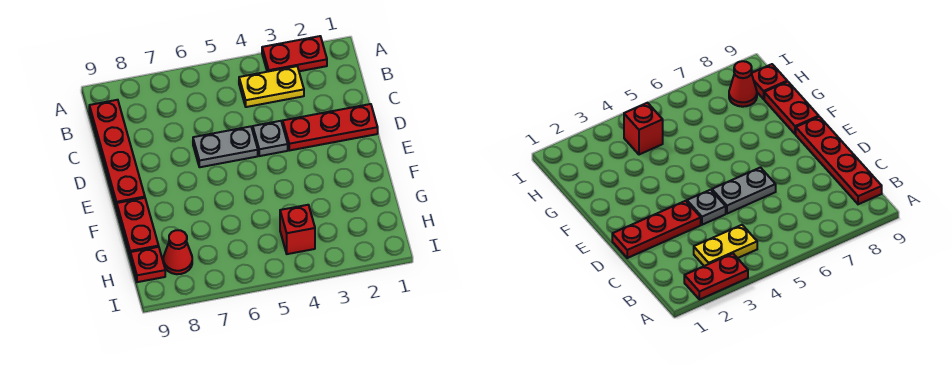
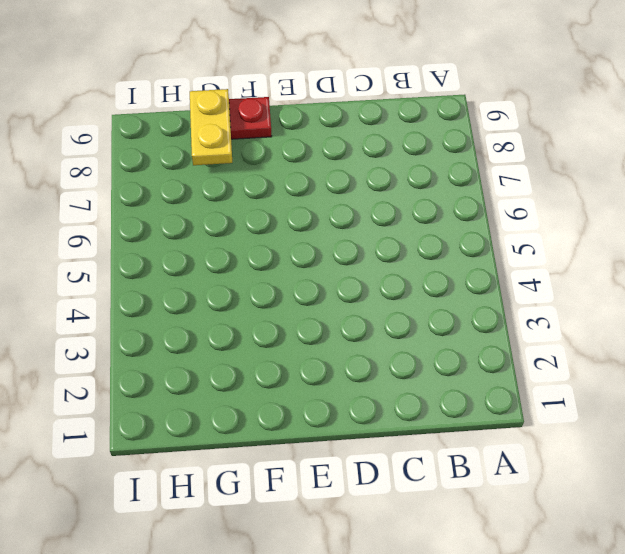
yellow plate G8:G9 level 2 -> yellow plate B3:B4 level 1
none -> red plate A2:A3 level 1
none -> red plate B9:E9 level 1

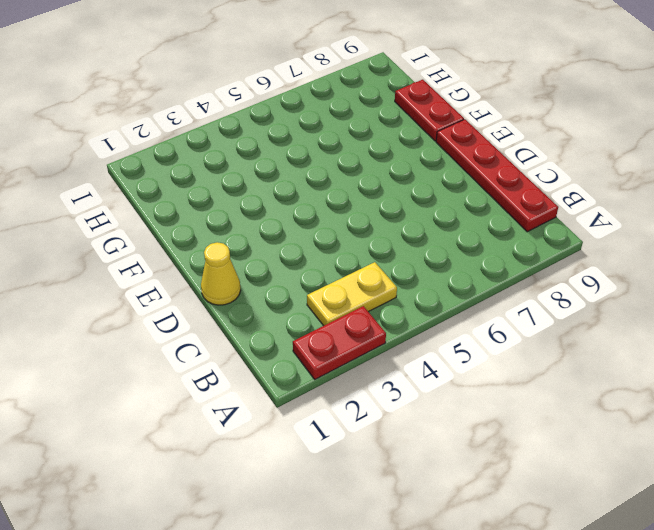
yellow cone D1 level 1 -> red plate D1:D3 level 1
none -> grey plate D4 level 1
none -> grey plate D5:D6 level 1

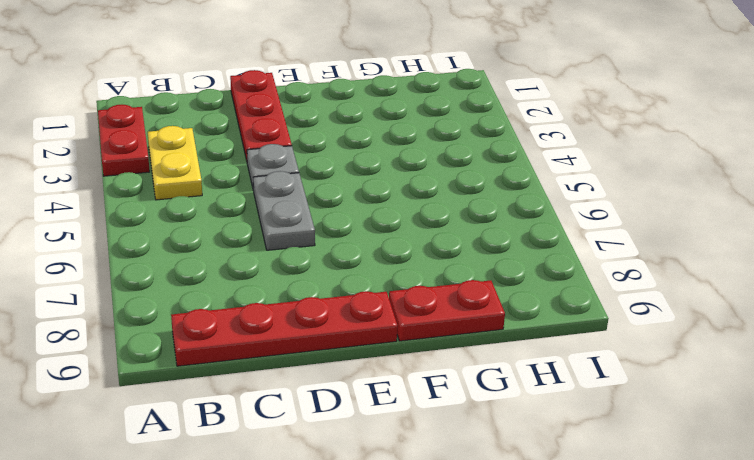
none -> red brick H4 level 1
none -> red cone H8 level 1

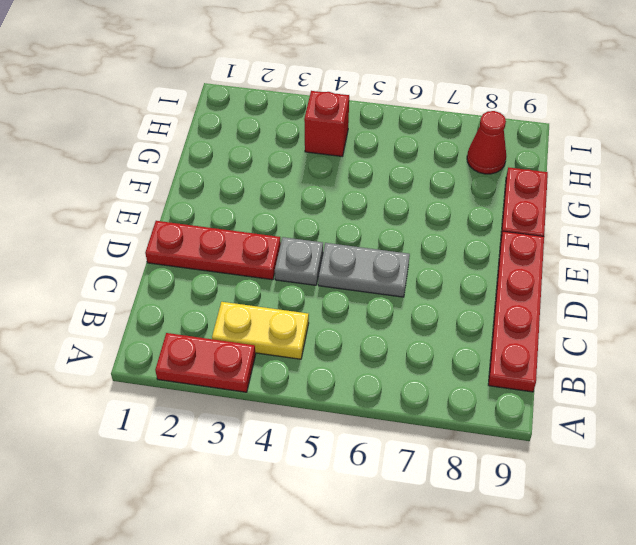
none -> red plate H9 level 1

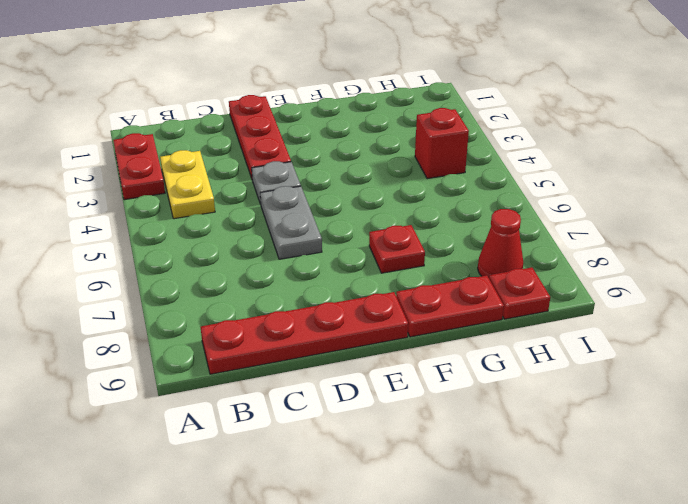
red plate F7 level 1 -> none

